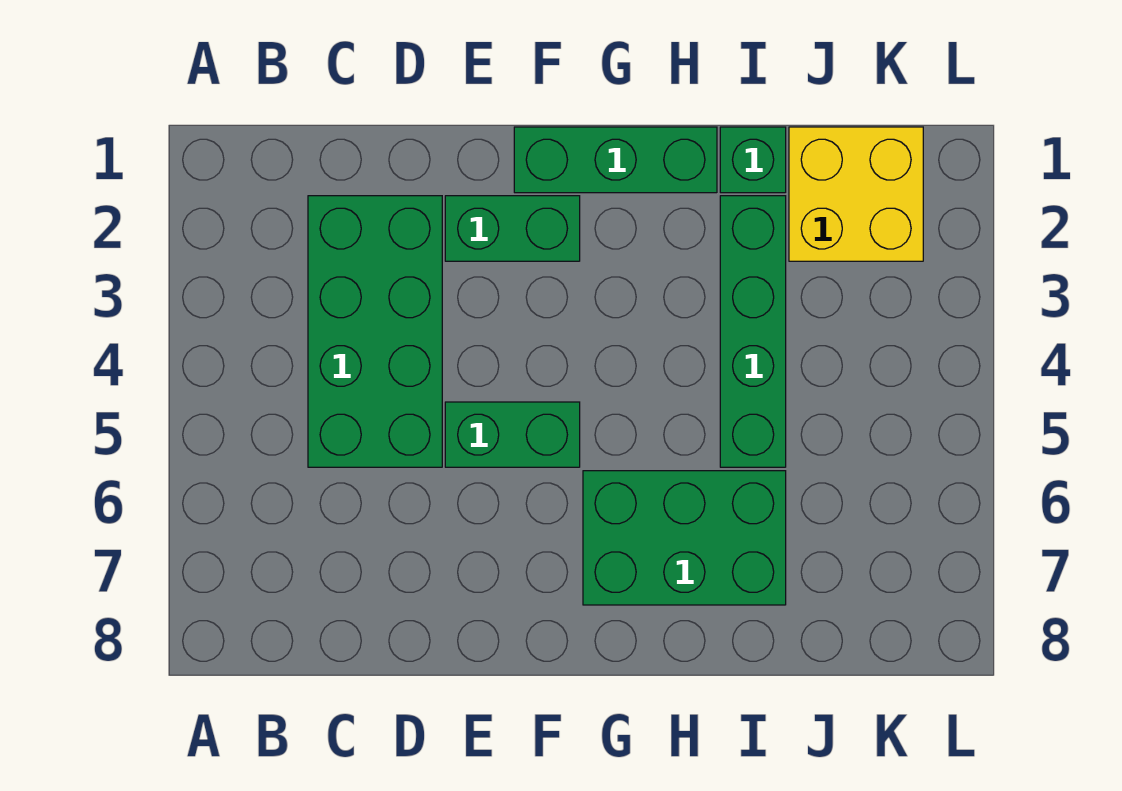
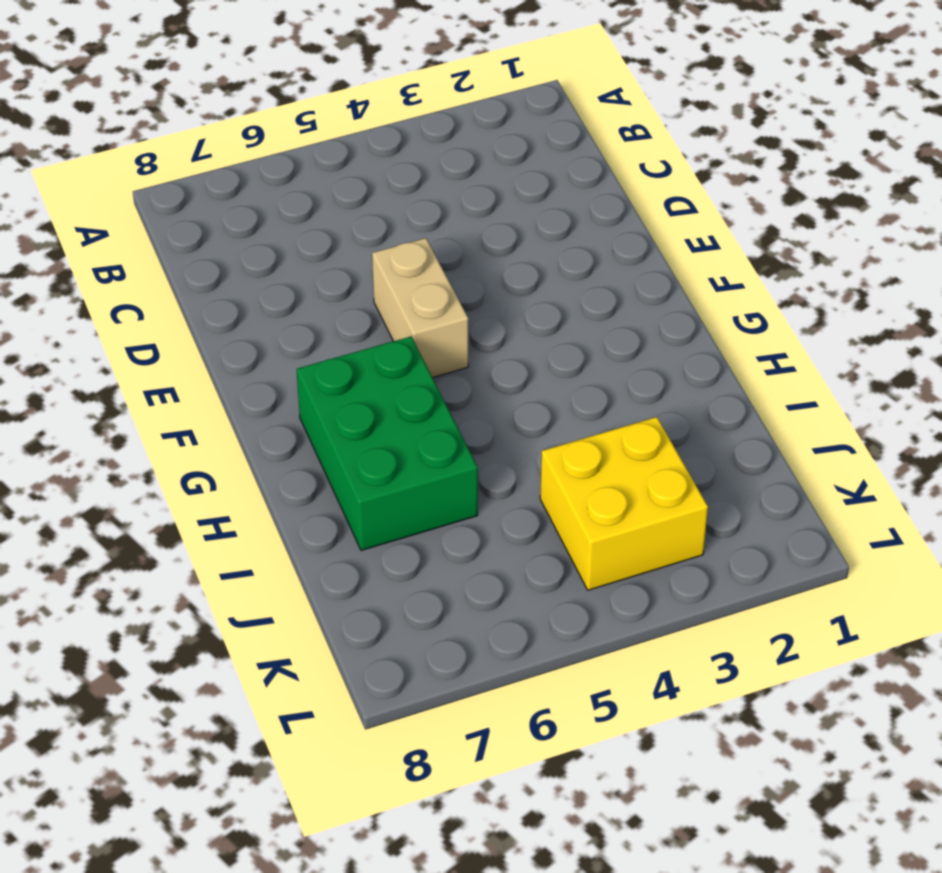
tan brick E5:F5 level 1 -> green brick E5:F5 level 1
yellow brick J3:K4 level 1 -> yellow brick J1:K2 level 1
none -> green brick C2:D5 level 1
none -> green brick E2:F2 level 1

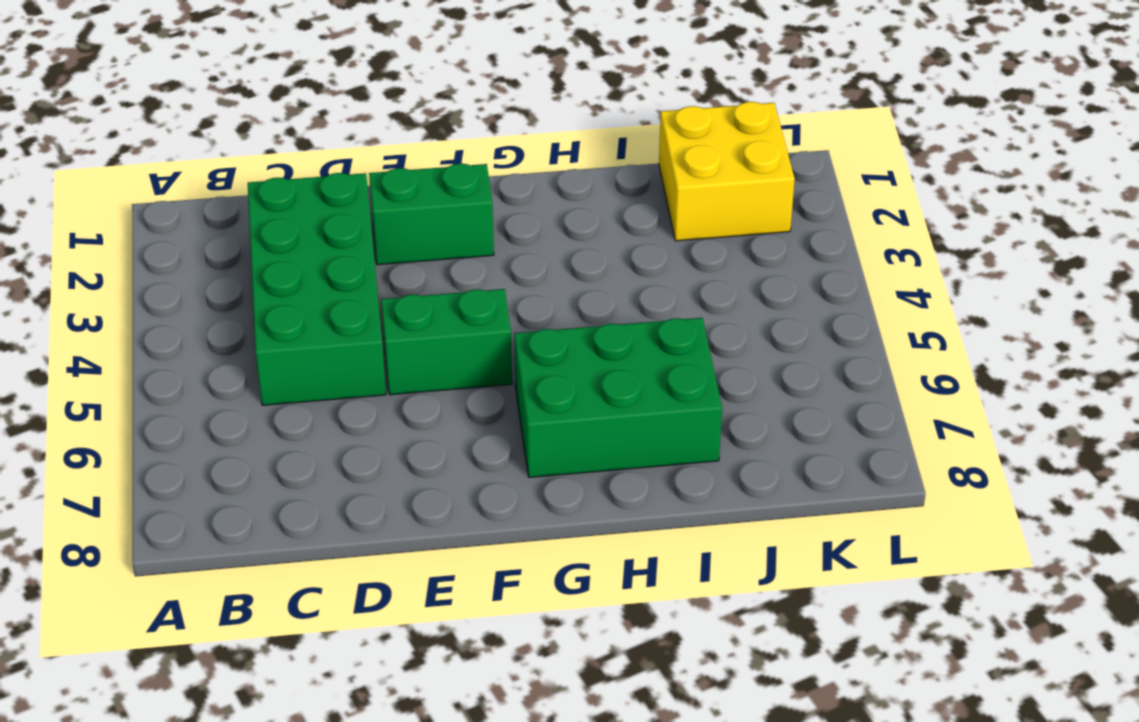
none -> green brick F1:H1 level 1
none -> green brick I1 level 1

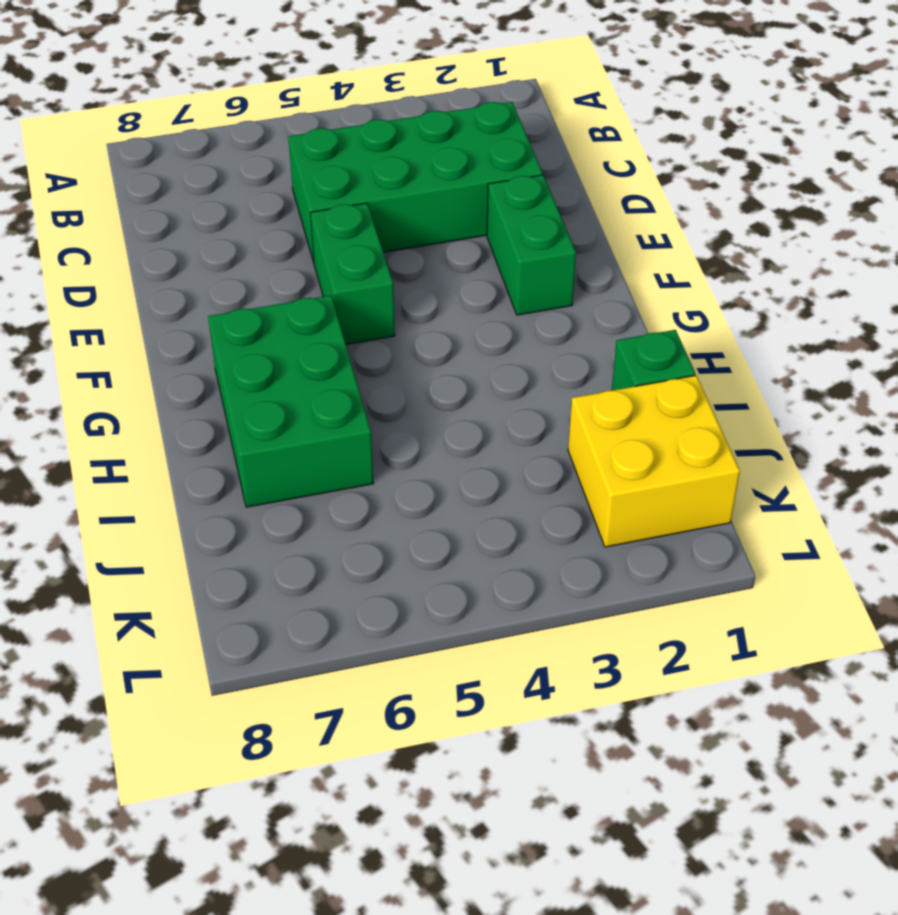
none -> green brick F1:H1 level 1
none -> green brick I2:I5 level 1

